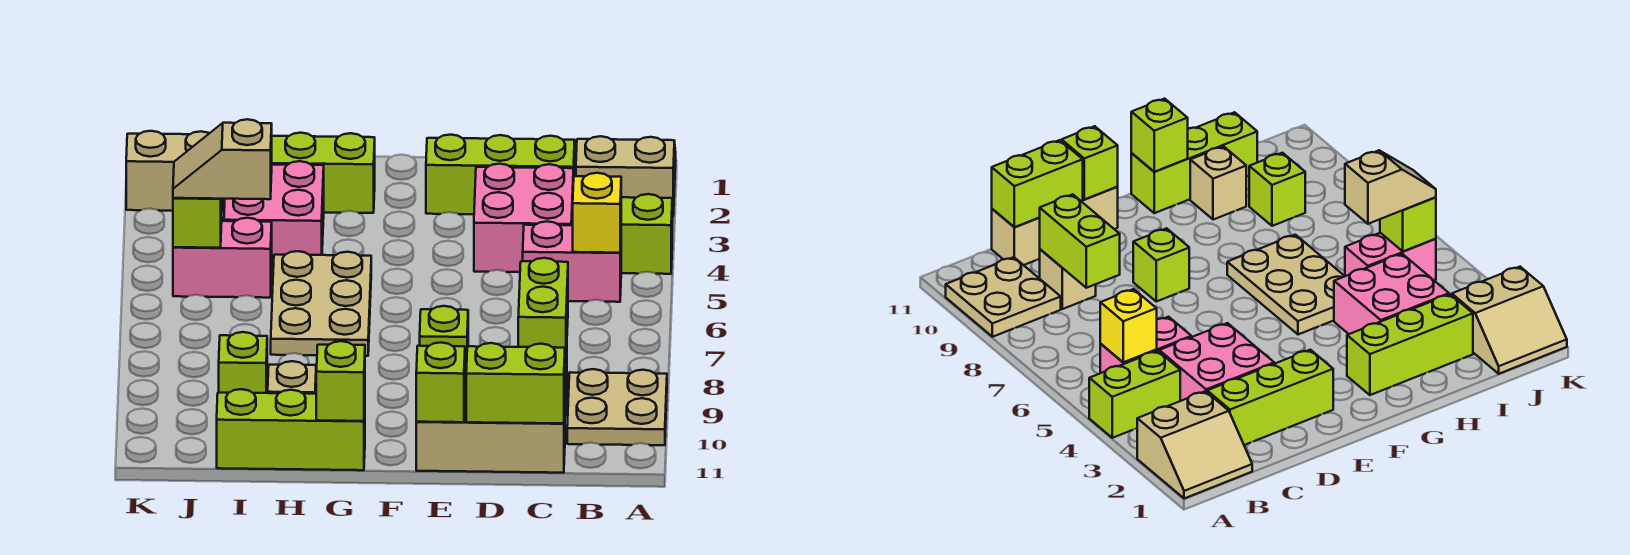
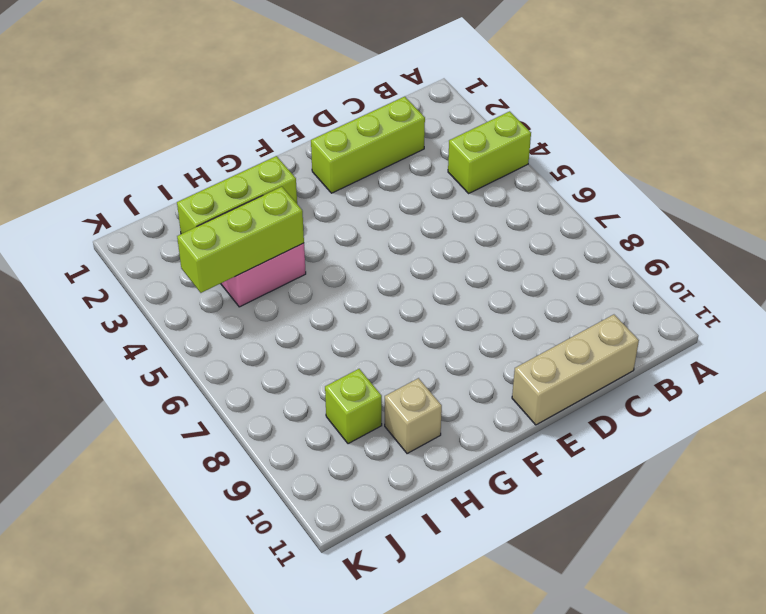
lime brick H4:J4 level 2 -> lime brick G11:I11 level 1
none -> tan slope A1:B2 level 1 top 2
none -> tan plate A9:B10 level 1
none -> pink brick B5:C5 level 1

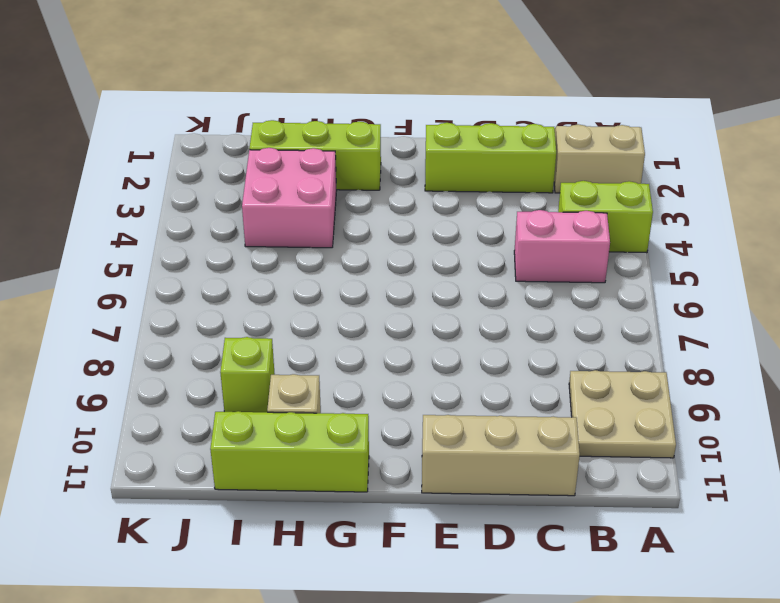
none -> pink brick C3:D4 level 1
none -> tan brick C9 level 1
none -> lime brick E8 level 1

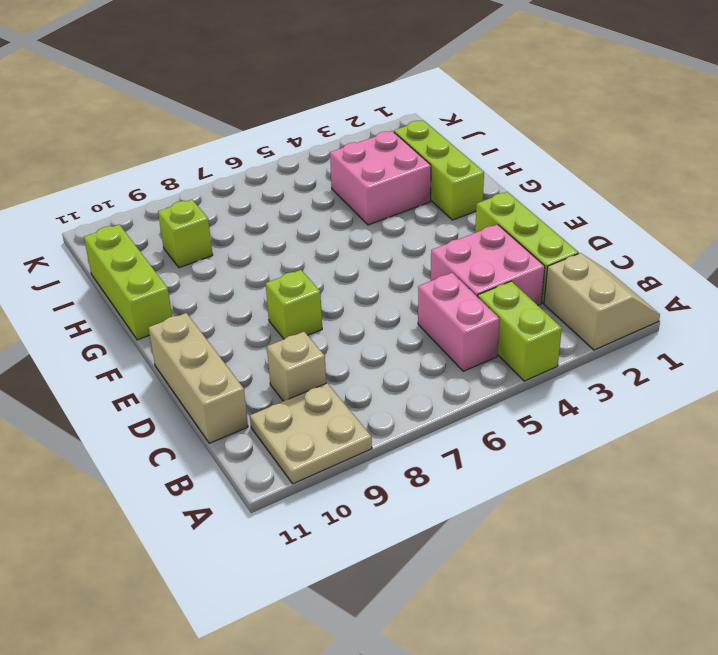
none -> tan plate G5:H7 level 1
none -> tan brick H10 level 1
none -> pink brick I5:J5 level 1

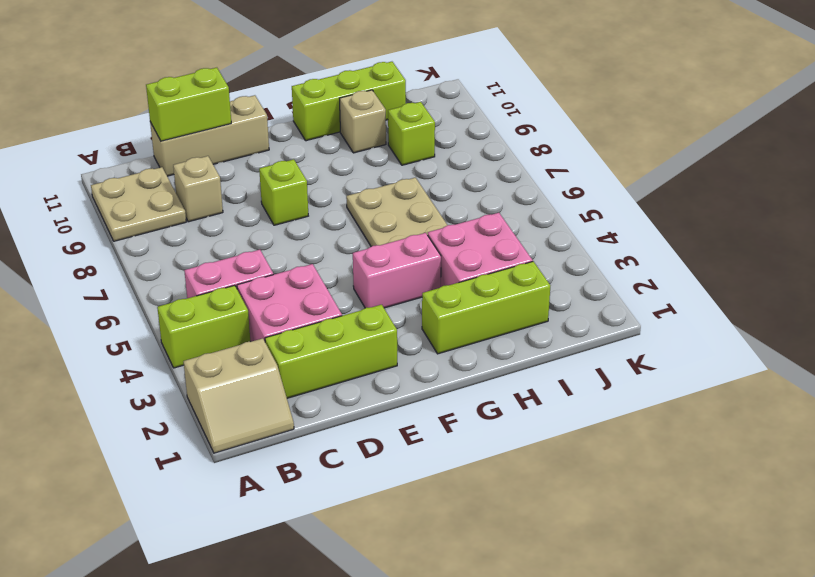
pink brick F4:G4 level 1 -> pink brick I5:J5 level 1
none -> tan slope J1:K2 level 1 top 2
none -> yellow brick B5 level 2
none -> lime brick C8:C9 level 2

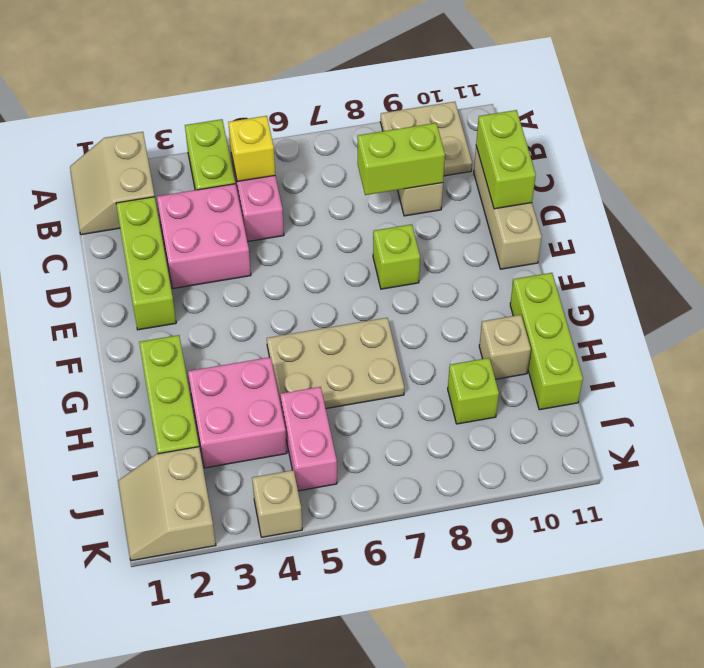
tan brick K4 level 1 -> none
none -> lime brick E11 level 2
none -> lime brick G11 level 2
none -> lime brick J5 level 2

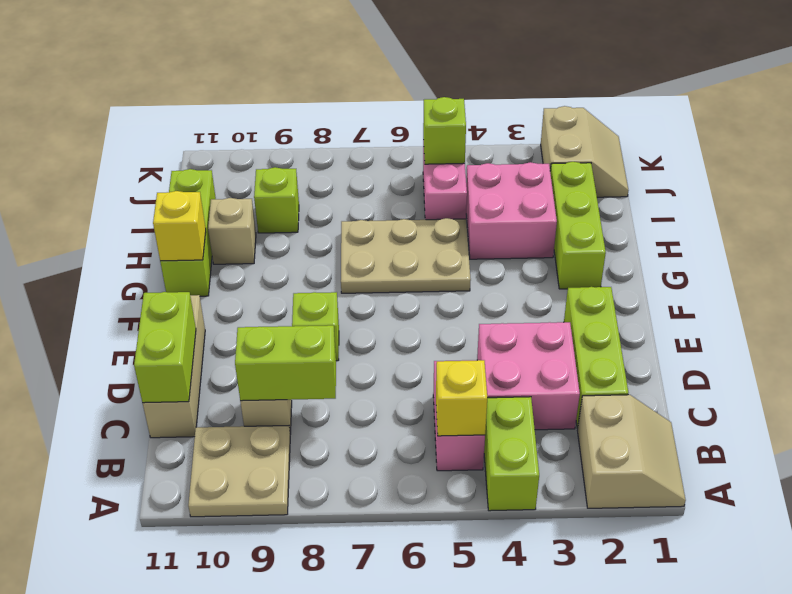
yellow brick G11 level 2 -> lime brick G11 level 2
none -> lime brick E11 level 2
none -> tan slope I5:J5 level 3 top I

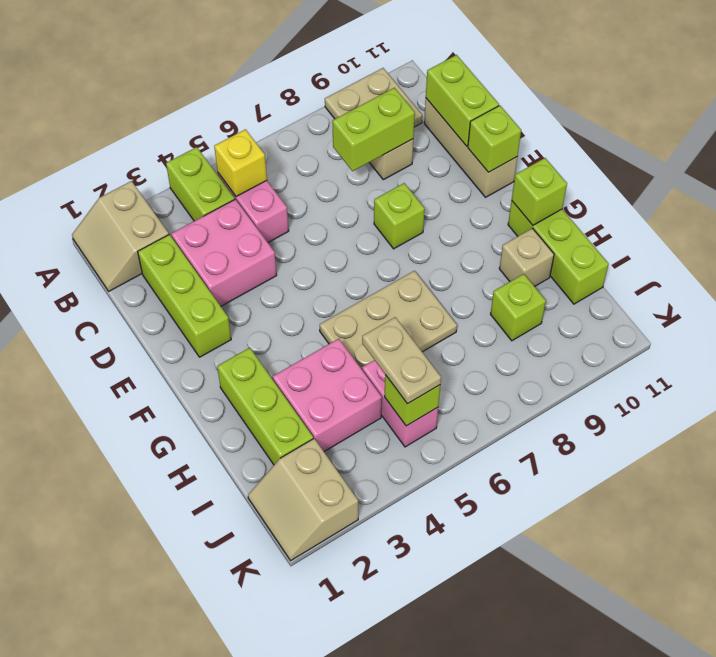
tan plate I5:J5 level 3 -> tan slope I5:J5 level 3 top I

